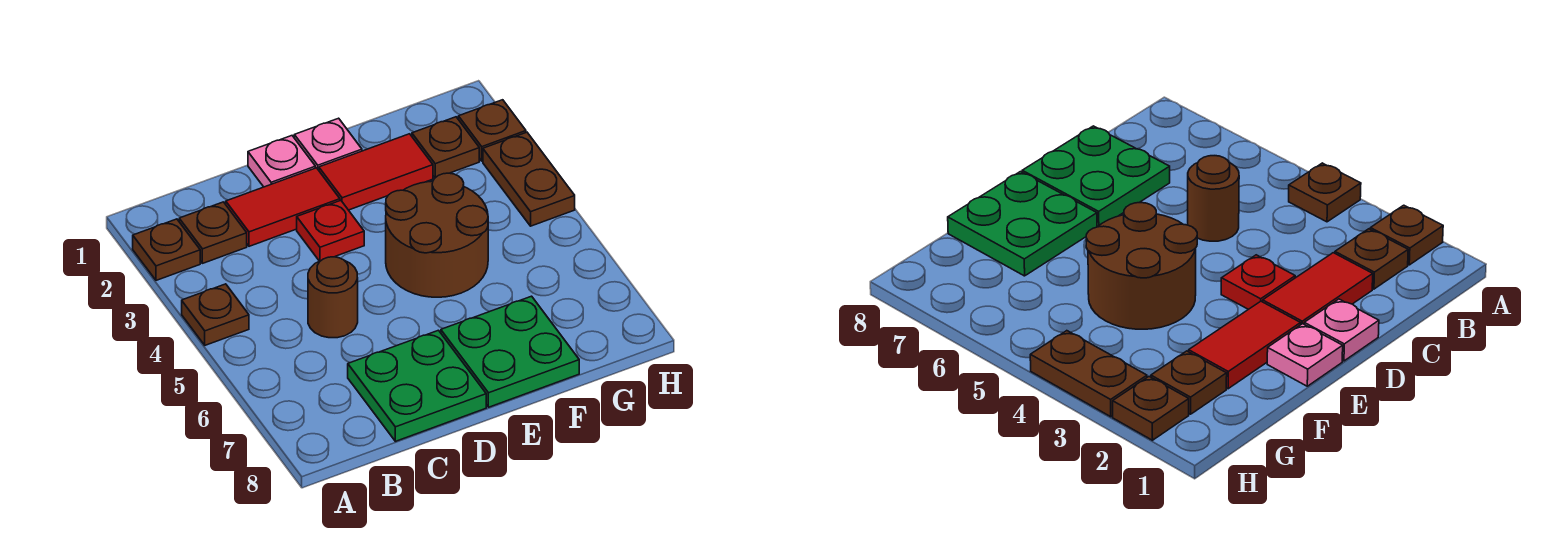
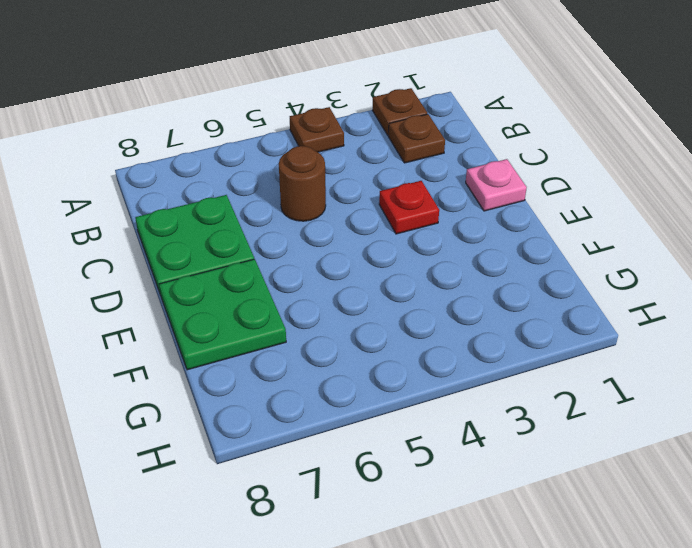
none -> red tile C2:D2 level 1
none -> pink plate E1 level 1
none -> red tile E2:F2 level 1

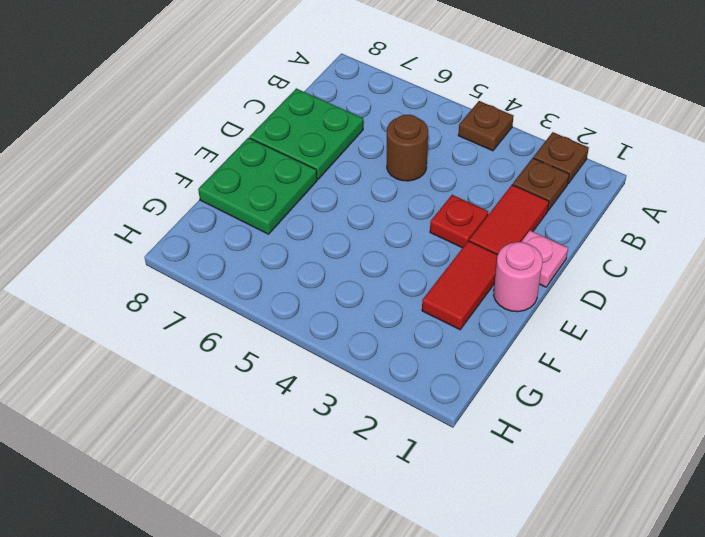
pink round brick E1 level 1 -> pink plate E1 level 1
none -> brown round brick E4:F5 level 1
none -> brown plate G2 level 1
none -> brown plate H2 level 1

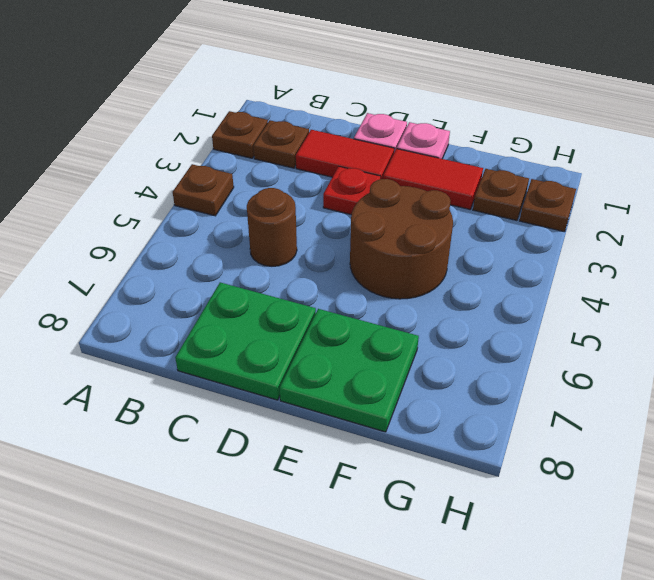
none -> brown plate H3:H4 level 1

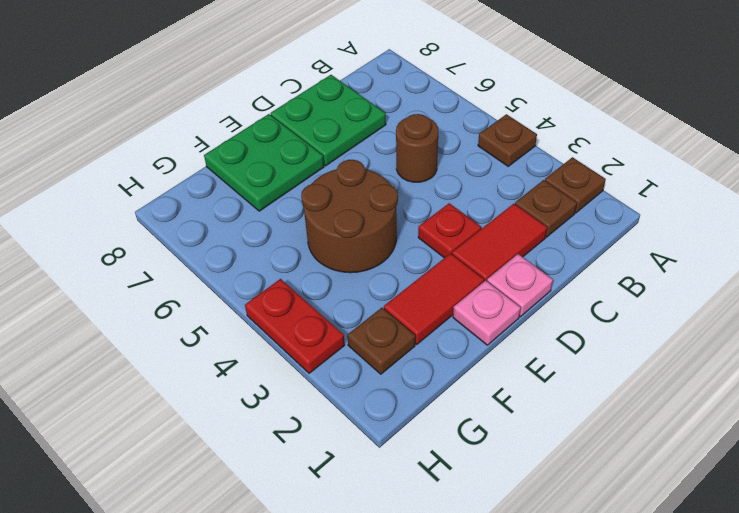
red plate H3:H4 level 1 -> brown plate H3:H4 level 1
none -> brown plate H2 level 1

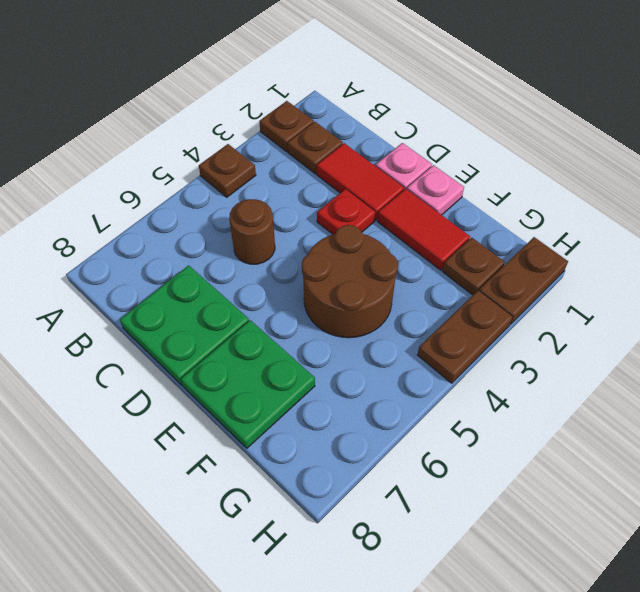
brown plate H1:H2 level 1 -> brown plate H2 level 1

